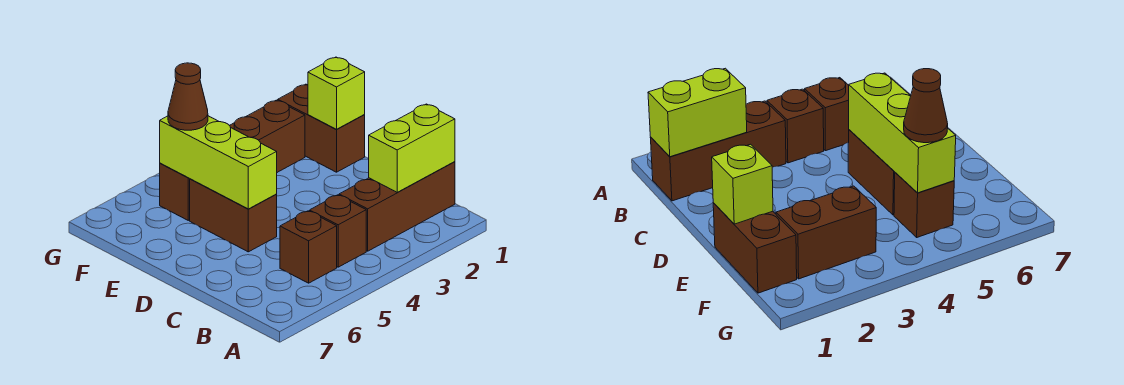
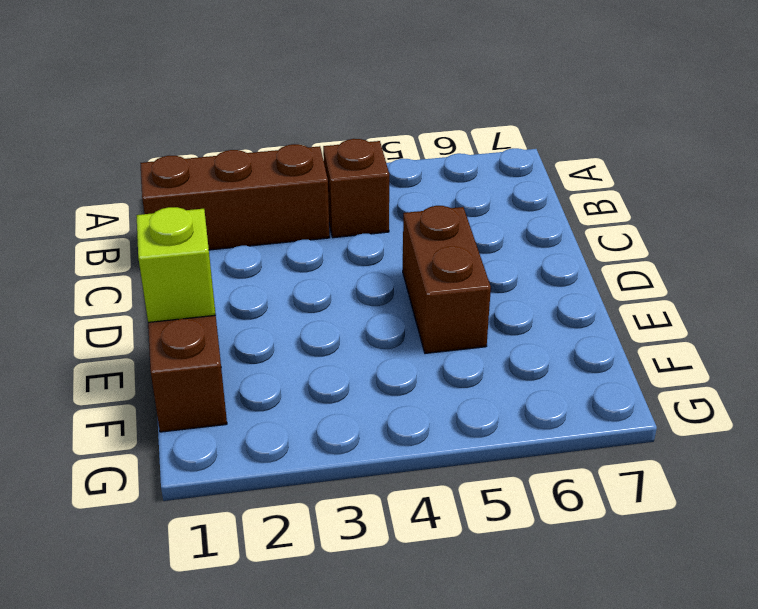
none -> brown brick B5 level 1
none -> brown brick F2:F3 level 1

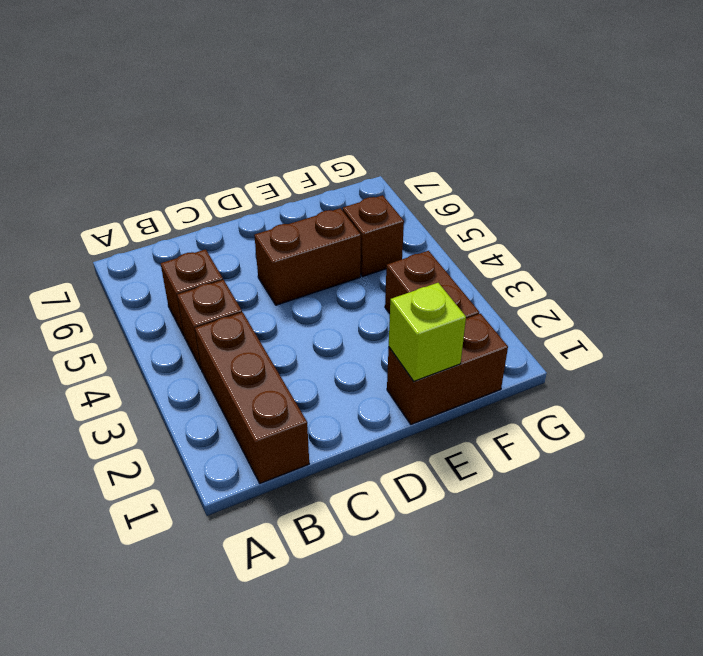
none -> lime brick B1:B2 level 2
none -> lime brick D5:F5 level 2

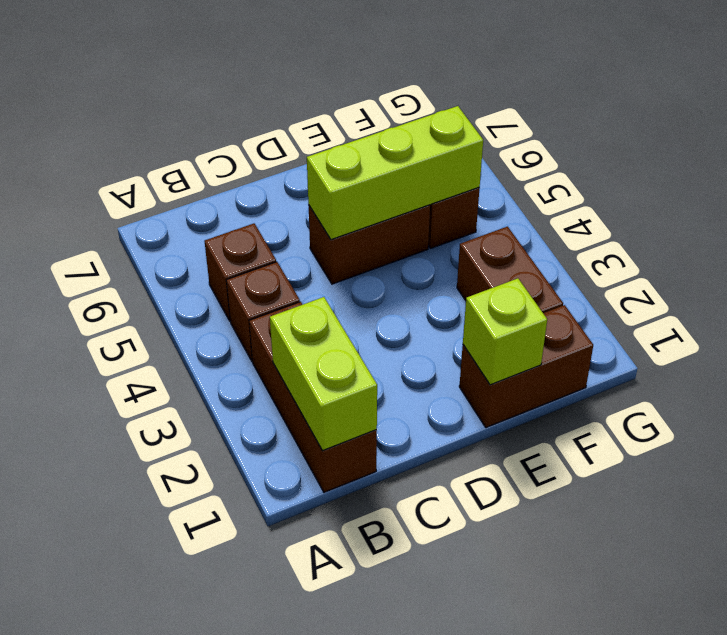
none -> brown cone F5 level 3

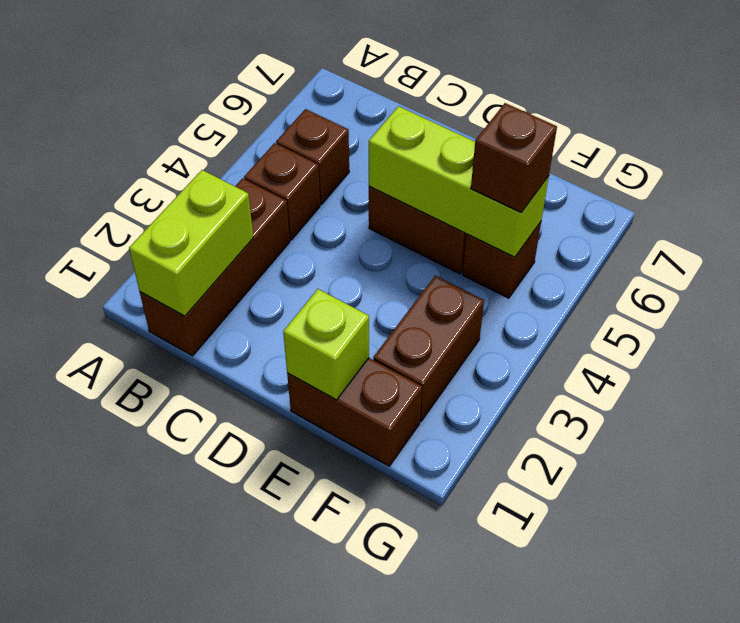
brown brick F5 level 3 -> brown cone F5 level 3

